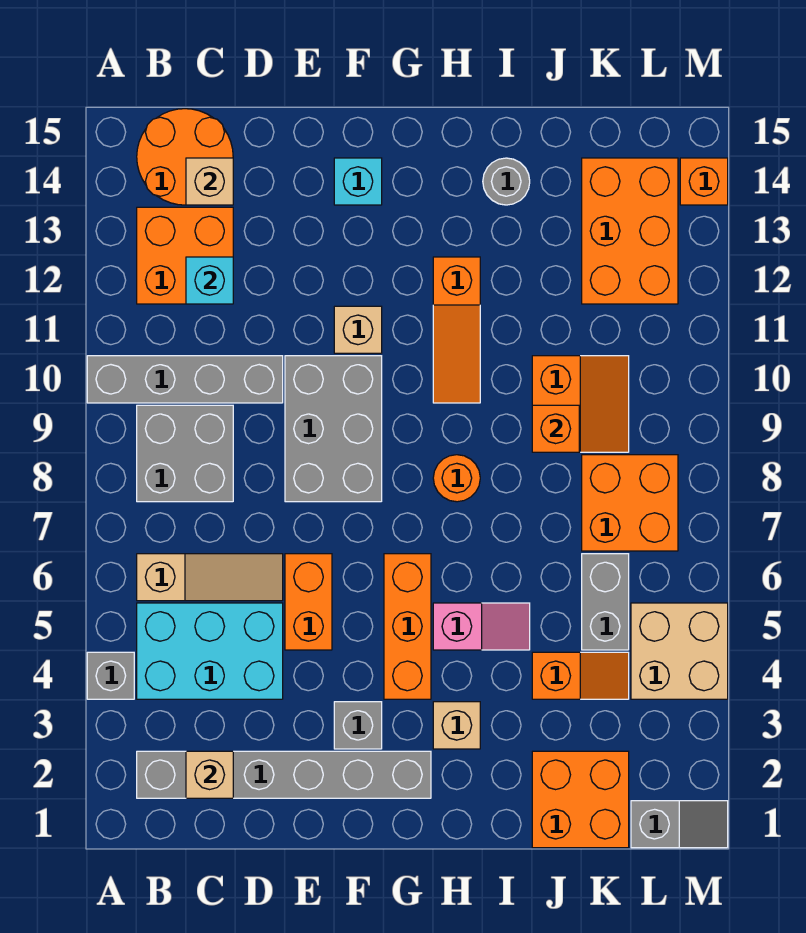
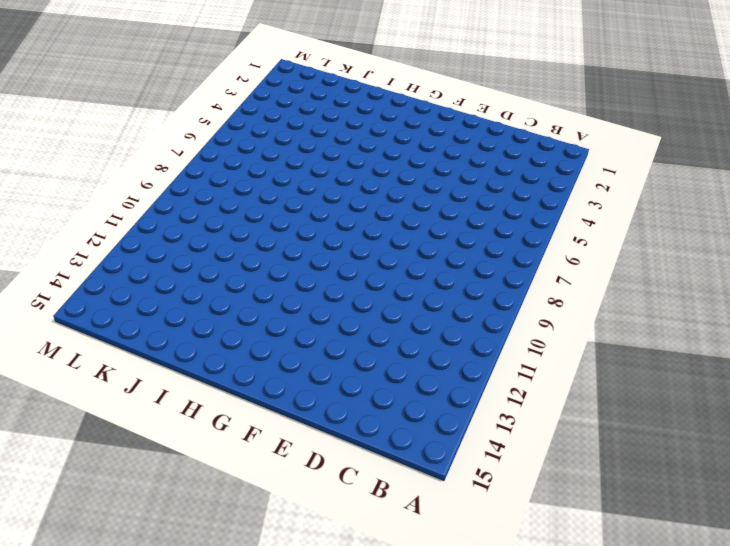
none -> grey brick A4 level 1
none -> grey brick A10:D10 level 1
none -> grey brick B2:G2 level 1
none -> cyan brick B4:D5 level 1

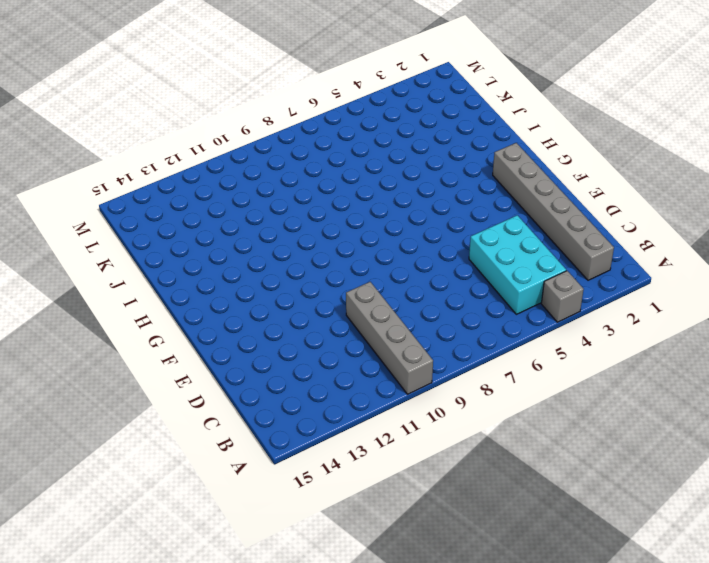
none -> tan slope B6:D6 level 1 top B
none -> grey brick B8:C9 level 1
none -> orange brick B12:C13 level 1
none -> orange round brick B14:C15 level 1

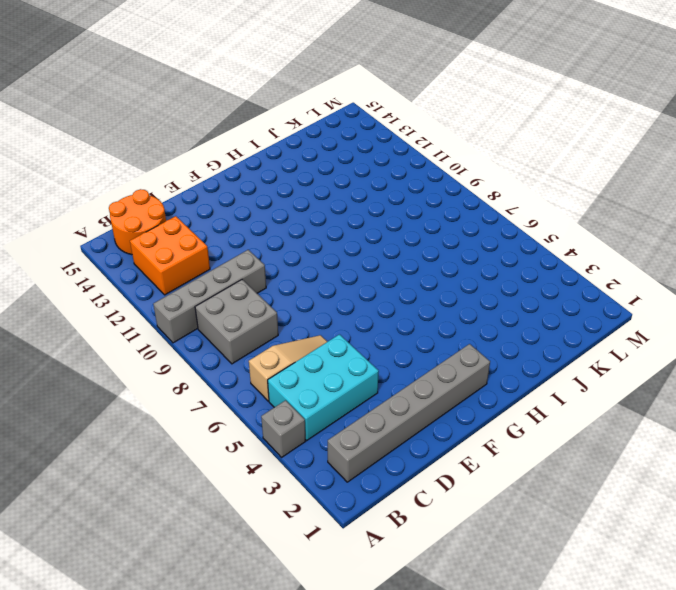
none -> orange brick E5:E6 level 1
none -> grey brick E8:F10 level 1
none -> grey brick F3 level 1
none -> tan brick F11 level 1

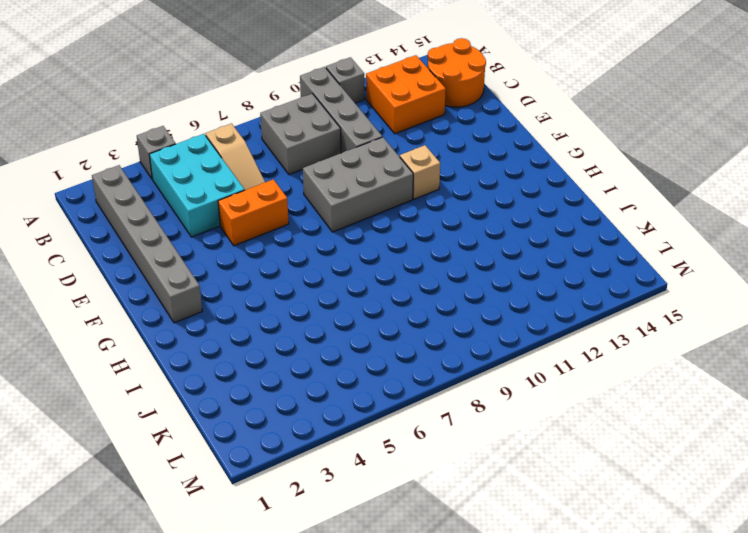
grey brick A11 level 1 -> grey brick F3 level 1
none -> cyan brick F14 level 1
none -> orange brick G4:G6 level 1
none -> tan brick H3 level 1
none -> pink slope H5:I5 level 1 top H

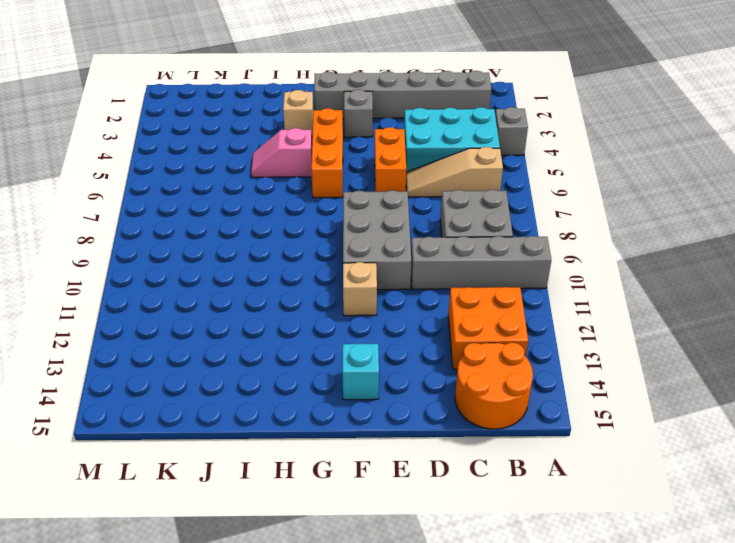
none -> orange round brick H8 level 1
none -> orange slope H10:H12 level 1 top 12
none -> grey round brick I14 level 1
none -> orange brick J1:K2 level 1

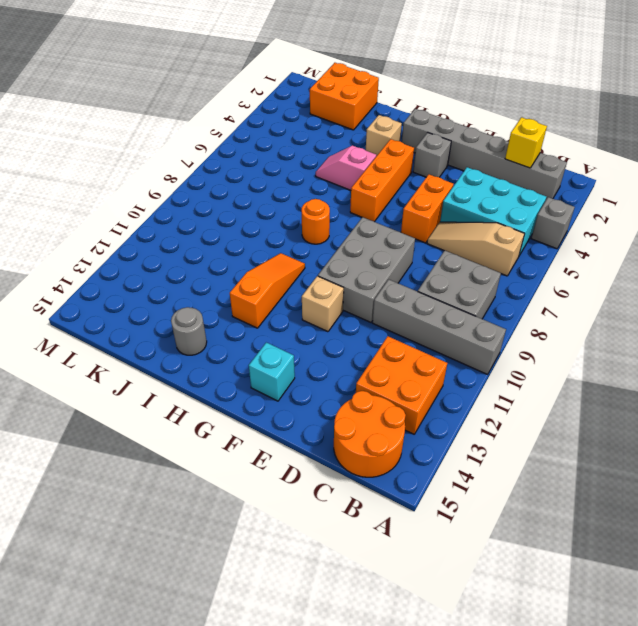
yellow brick C2 level 2 -> tan brick C2 level 2
none -> orange slope J4:K4 level 1 top J
none -> orange slope J9:K10 level 1 top J
none -> grey brick K5:K6 level 1
none -> orange brick K7:L8 level 1

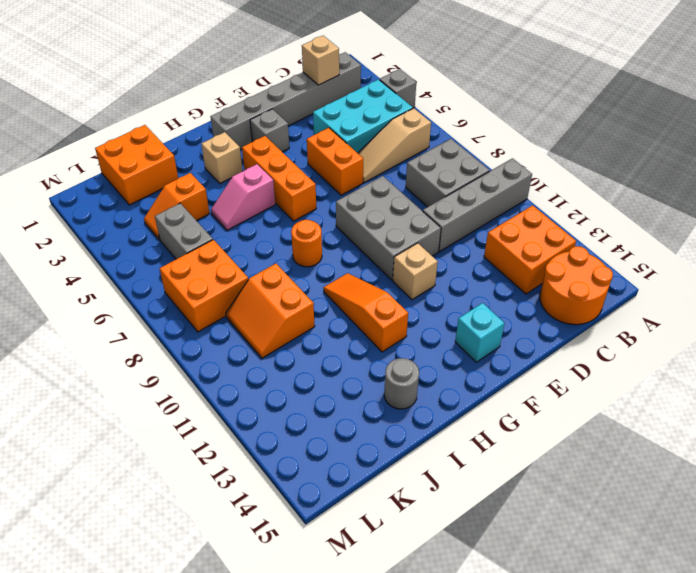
none -> orange brick K12:L14 level 1
none -> grey slope L1:M1 level 1 top L
none -> tan brick L4:M5 level 1
none -> orange brick M14 level 1

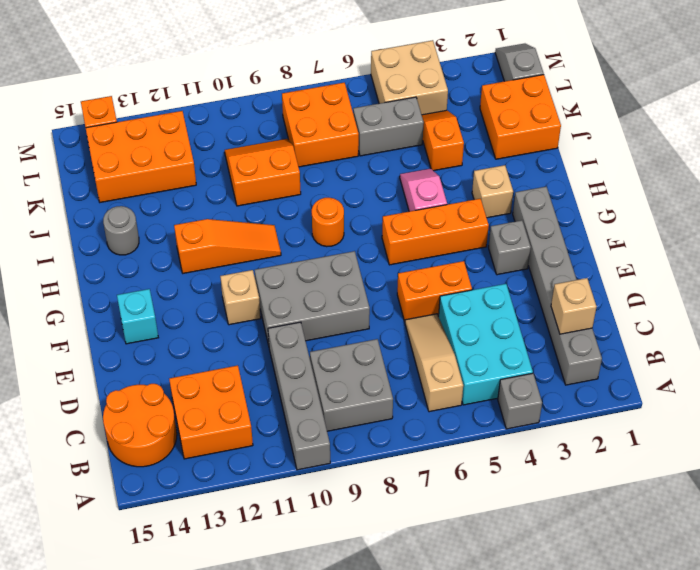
none -> cyan brick C12 level 2
none -> tan brick C14 level 2
none -> orange brick J9 level 2

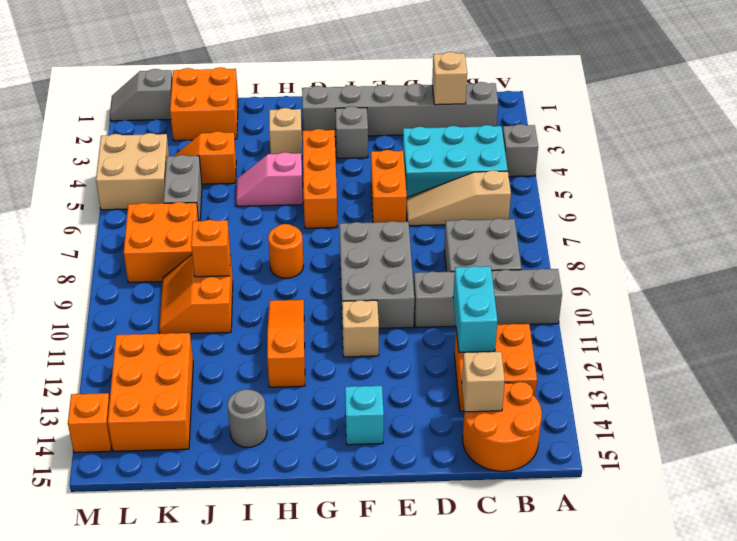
cyan brick C11:C12 level 2 -> cyan brick C12 level 2

